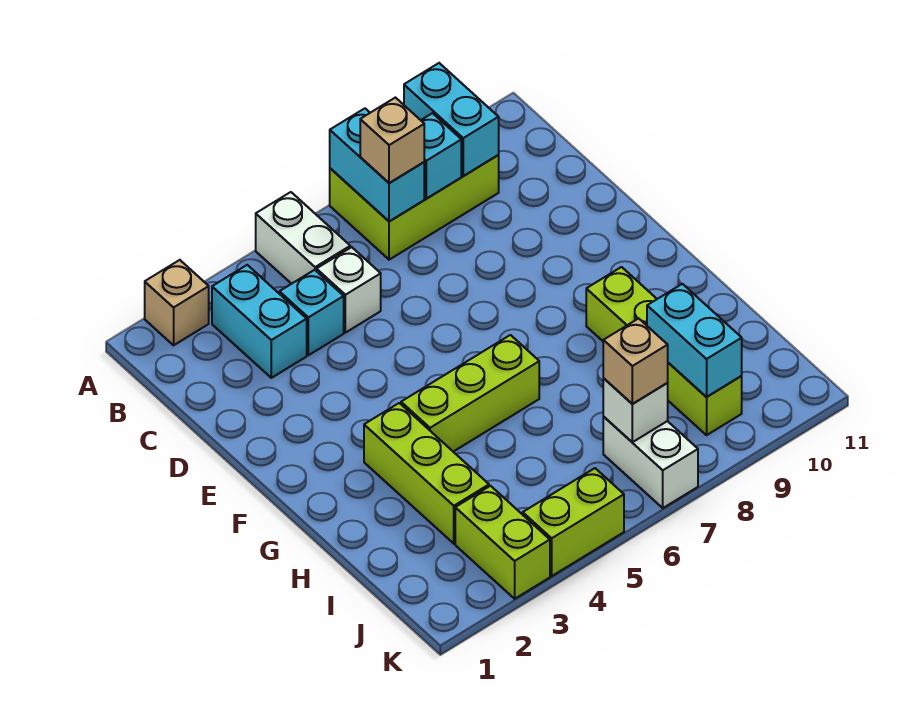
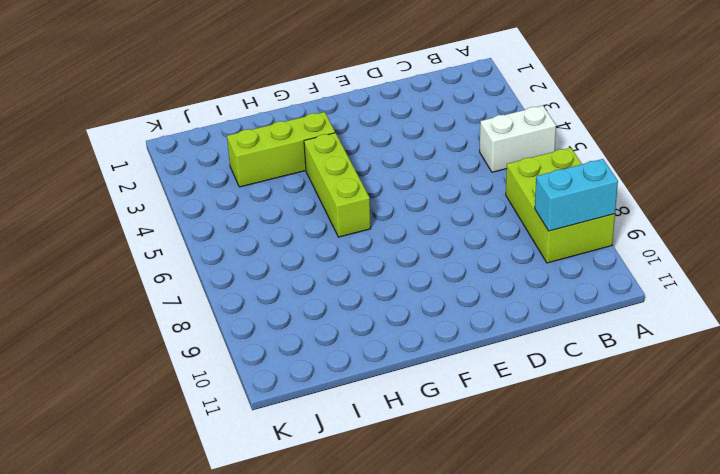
none -> tan brick A2 level 1
none -> cyan brick B3:C3 level 1
none -> cyan brick C4 level 1

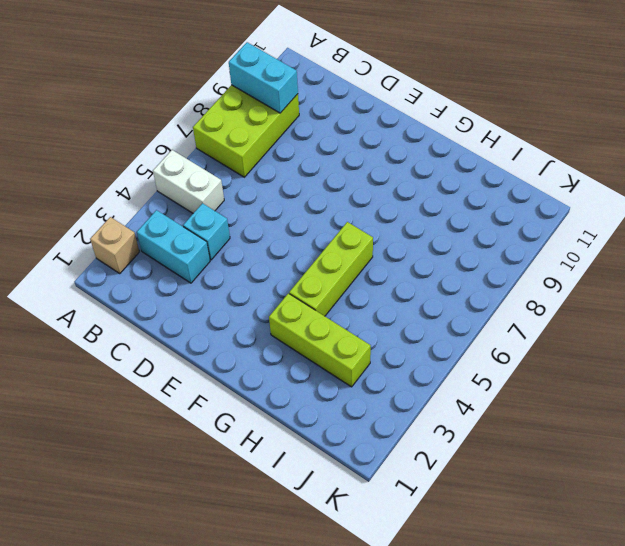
none -> white brick C5 level 1
none -> lime brick G9:J9 level 1
none -> lime brick J3:K3 level 1

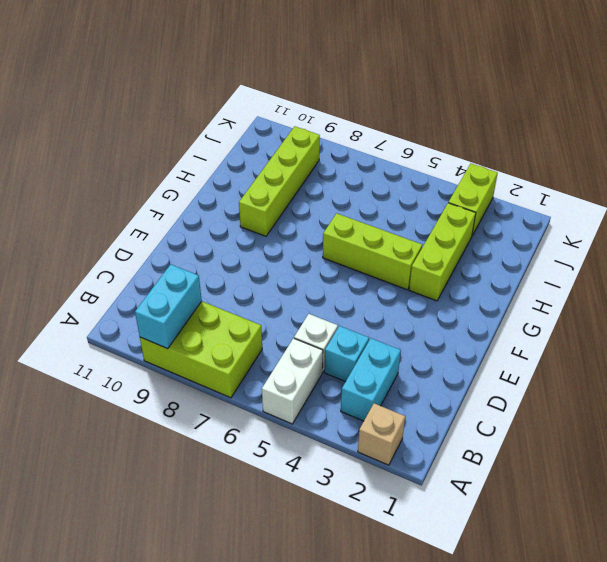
none -> white brick J7:K7 level 1
none -> lime brick K4:K5 level 1
none -> cyan brick A7:B7 level 2

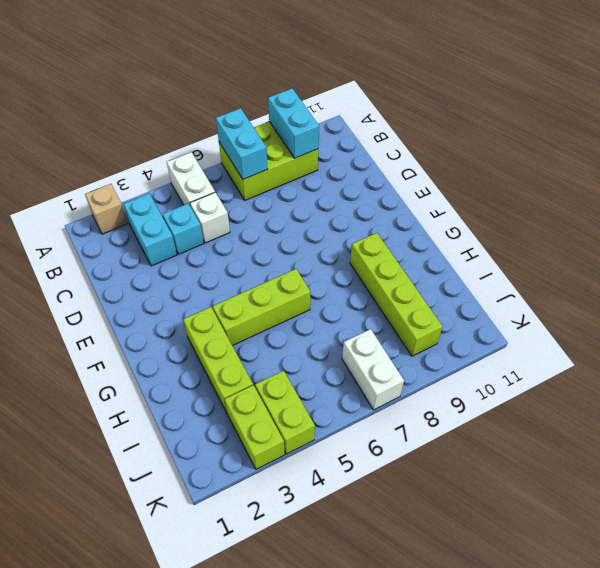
lime brick J4:K4 level 1 -> lime brick K4:K5 level 1
none -> cyan brick B8 level 2
none -> cyan brick I9:J9 level 2
none -> white brick J7 level 2

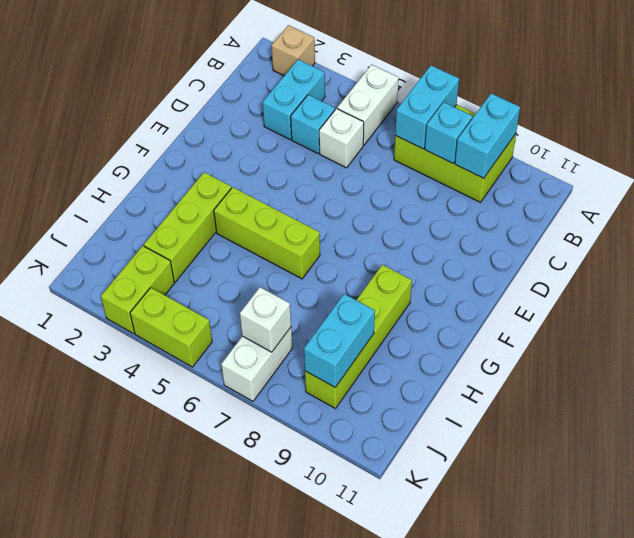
none -> tan brick B7 level 3
none -> tan brick J7 level 3

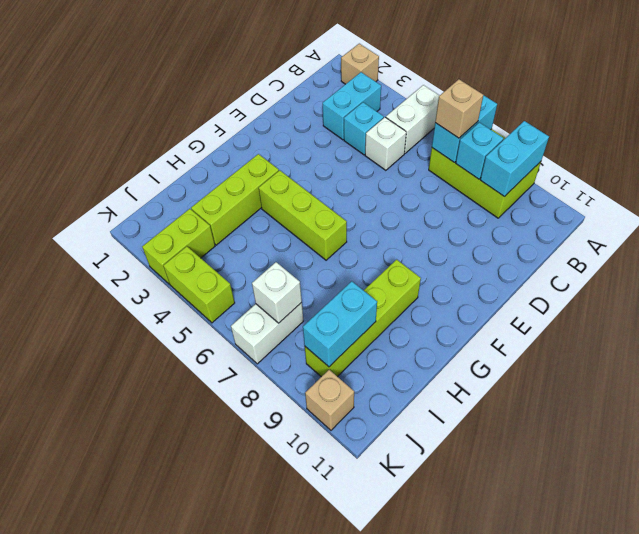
tan brick K10 level 1 -> tan brick J7 level 3

